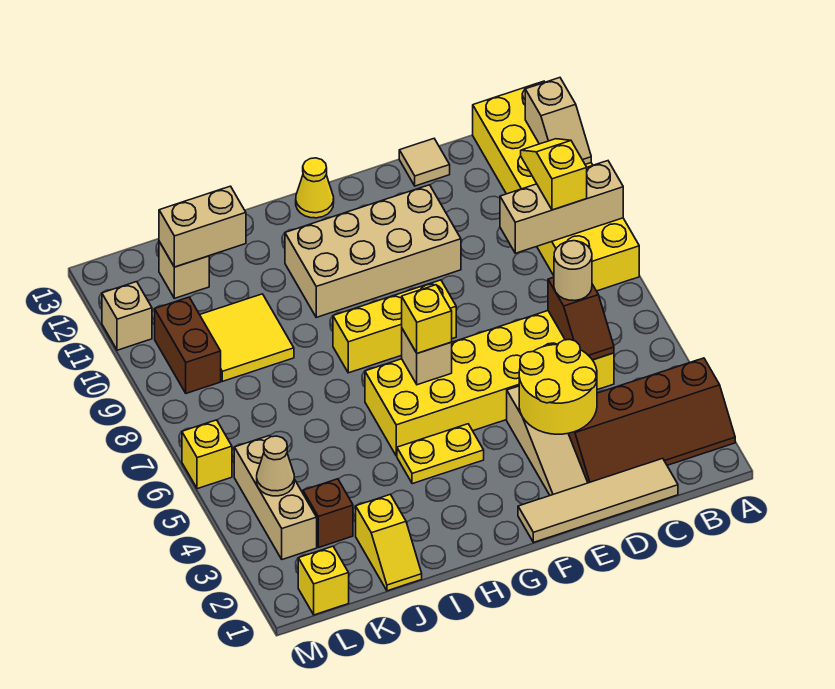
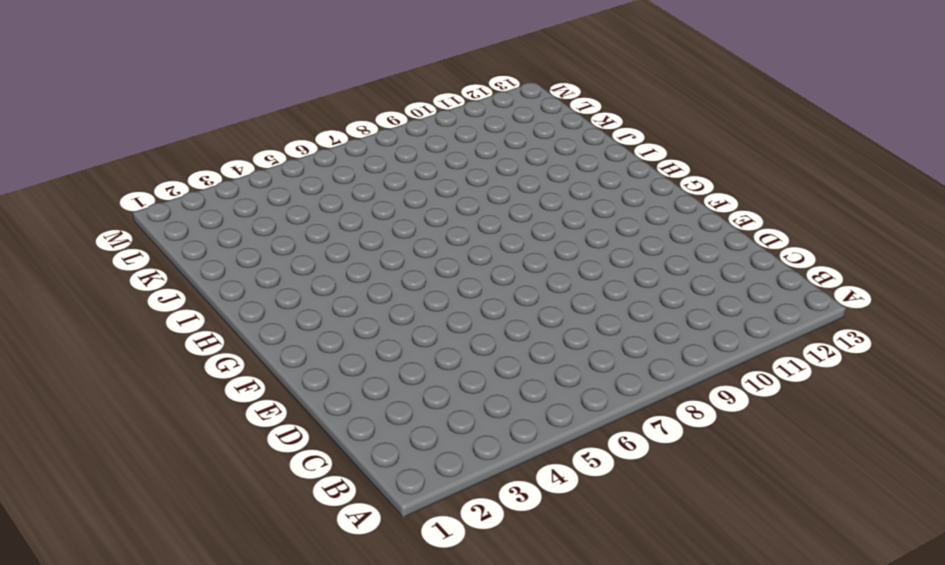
none -> brown slope A2:D3 level 1 top 3
none -> yellow brick A8:B13 level 1
none -> tan tile C1:F1 level 1

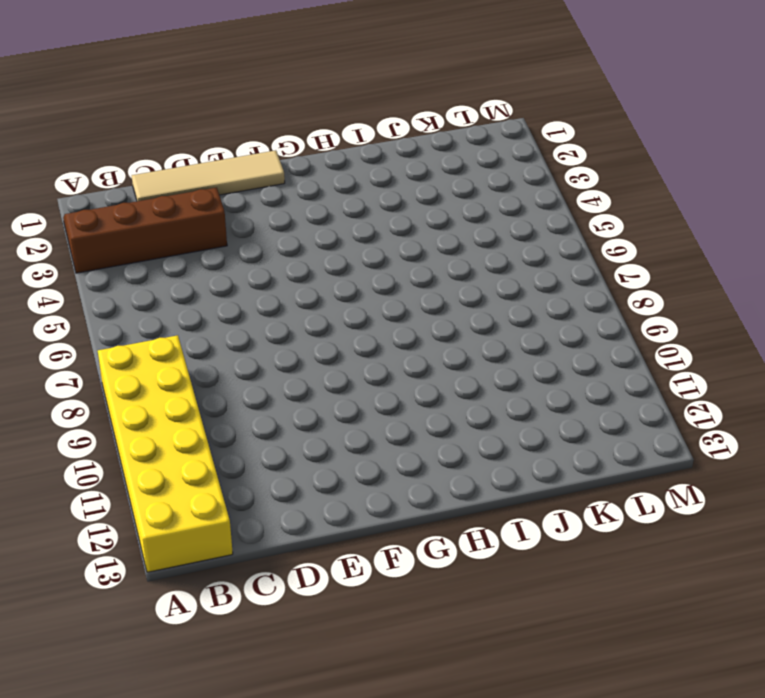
none -> yellow brick C5:H6 level 1
none -> tan tile D13 level 1
none -> tan slope E2:E4 level 1 top 4

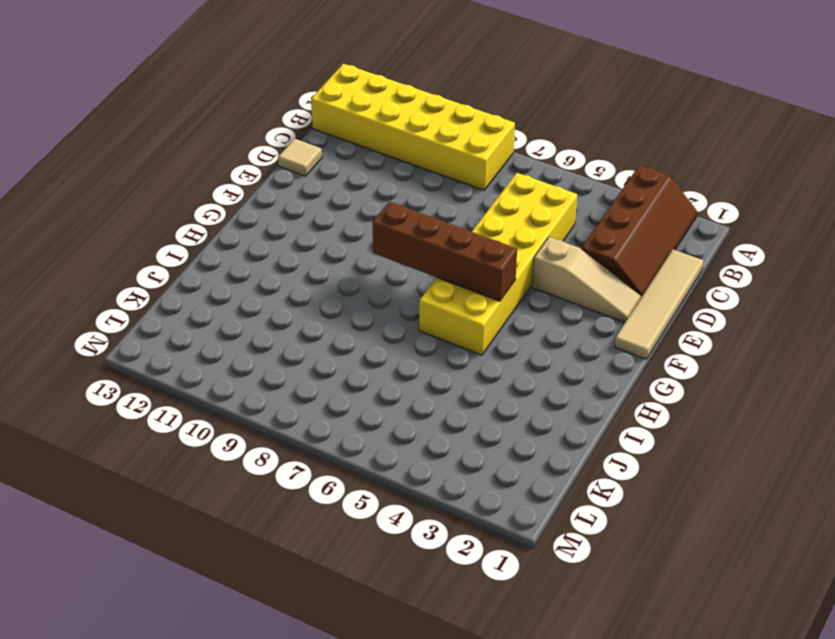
brown brick G5:G8 level 2 -> tan brick G6 level 2
none -> tan brick E10:H11 level 1
none -> yellow brick F8:H8 level 1
none -> yellow plate G4:H4 level 1

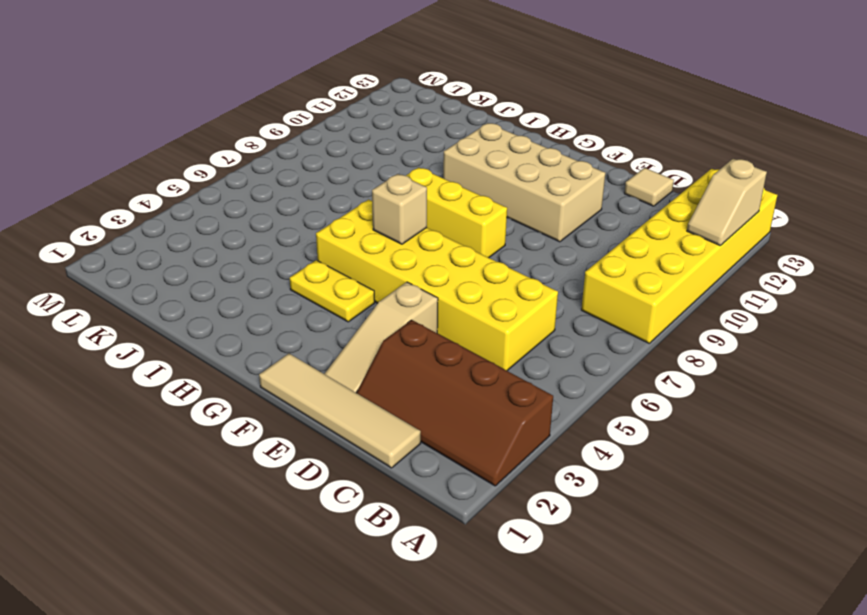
none -> yellow cone G13 level 1
none -> yellow slope J1:J2 level 1 top 2
none -> yellow tile J9:K10 level 1

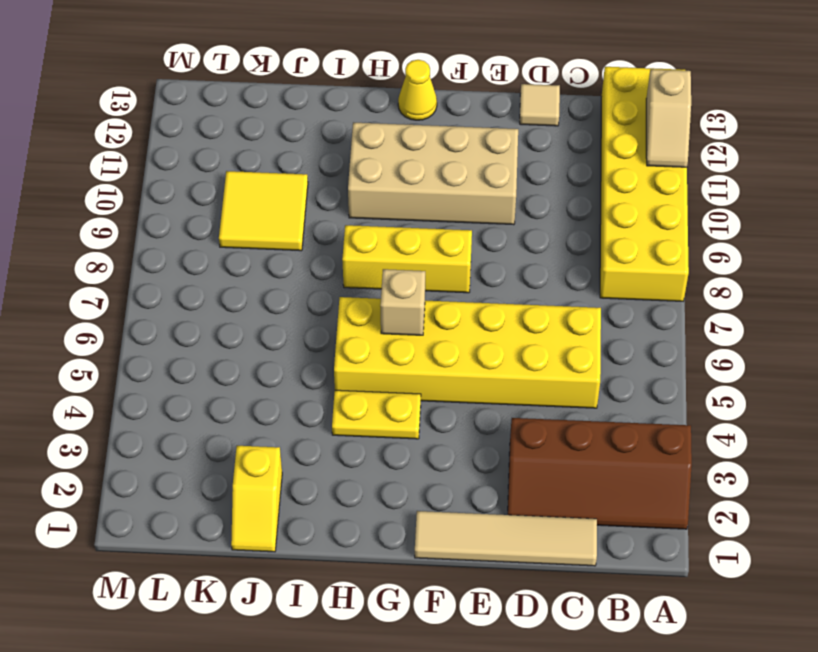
none -> tan slope E2:E4 level 1 top 4
none -> brown brick K3 level 1
none -> tan brick K12 level 1

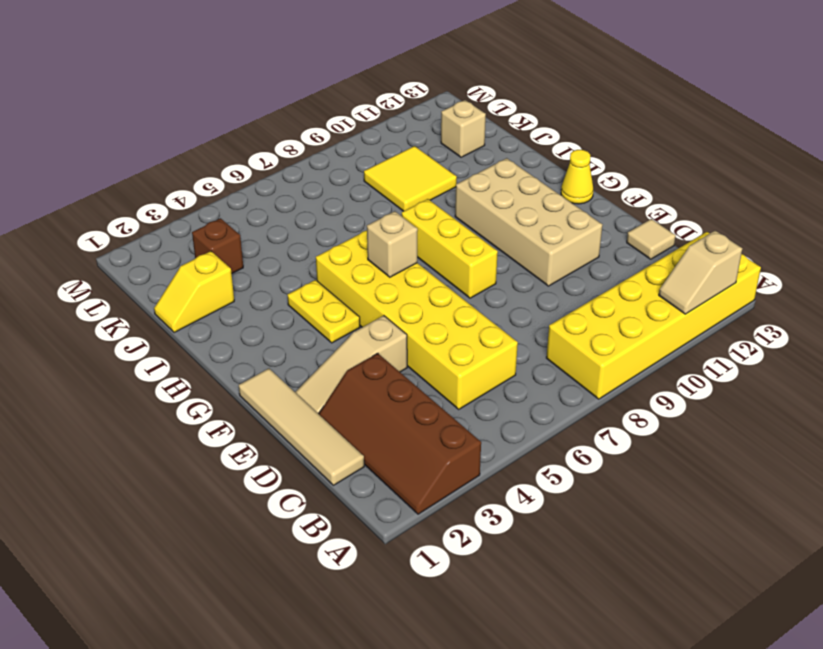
none -> yellow brick L1 level 1
none -> tan brick L3:L5 level 1
none -> brown brick L9:L10 level 1

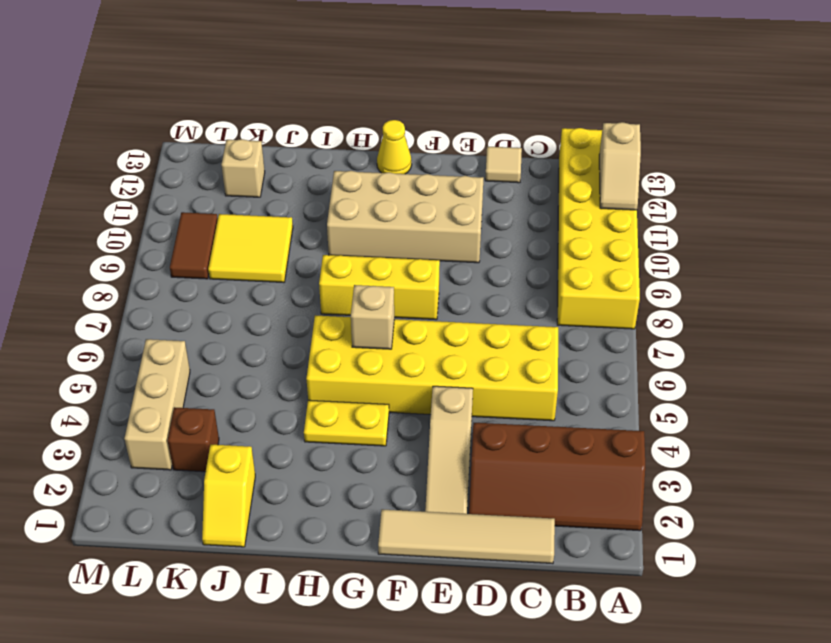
brown tile L9:L10 level 1 -> brown brick L9:L10 level 1
none -> yellow brick L1 level 1
none -> yellow brick M6 level 1
none -> tan brick M11 level 1

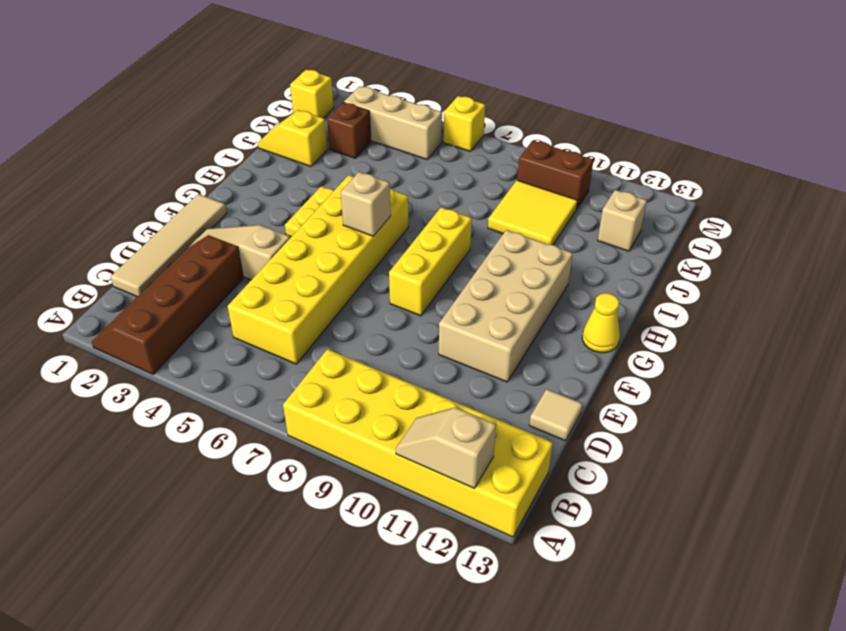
none -> tan brick M11 level 1
none -> tan brick A9:C9 level 2
none -> brown slope C5:C6 level 2 top 6

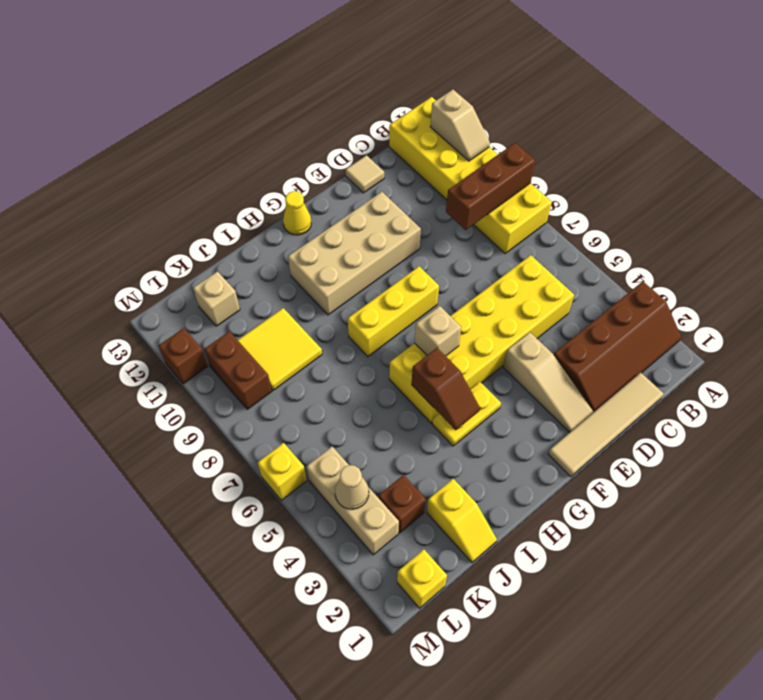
brown brick A9:C9 level 2 -> tan brick A9:C9 level 2
brown slope H4:H5 level 2 top 5 -> brown slope C5:C6 level 2 top 6
brown brick M11 level 1 -> tan brick M11 level 1
none -> yellow round brick D3:E4 level 2
none -> tan brick J12:K12 level 2
none -> yellow slope B9:B10 level 3 top 9

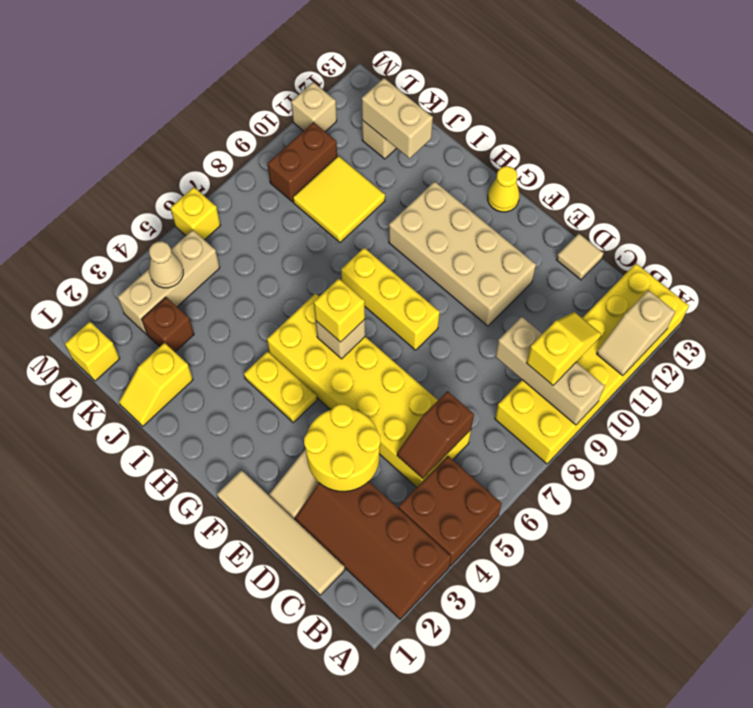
brown brick A4:B5 level 1 -> none
none -> tan round brick C6 level 3

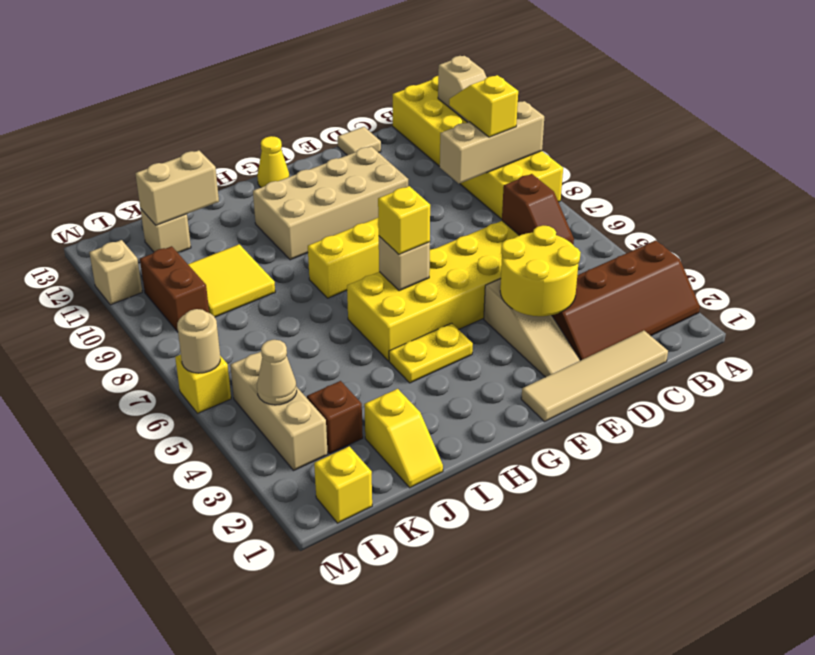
tan round brick M6 level 2 -> tan round brick C6 level 3

